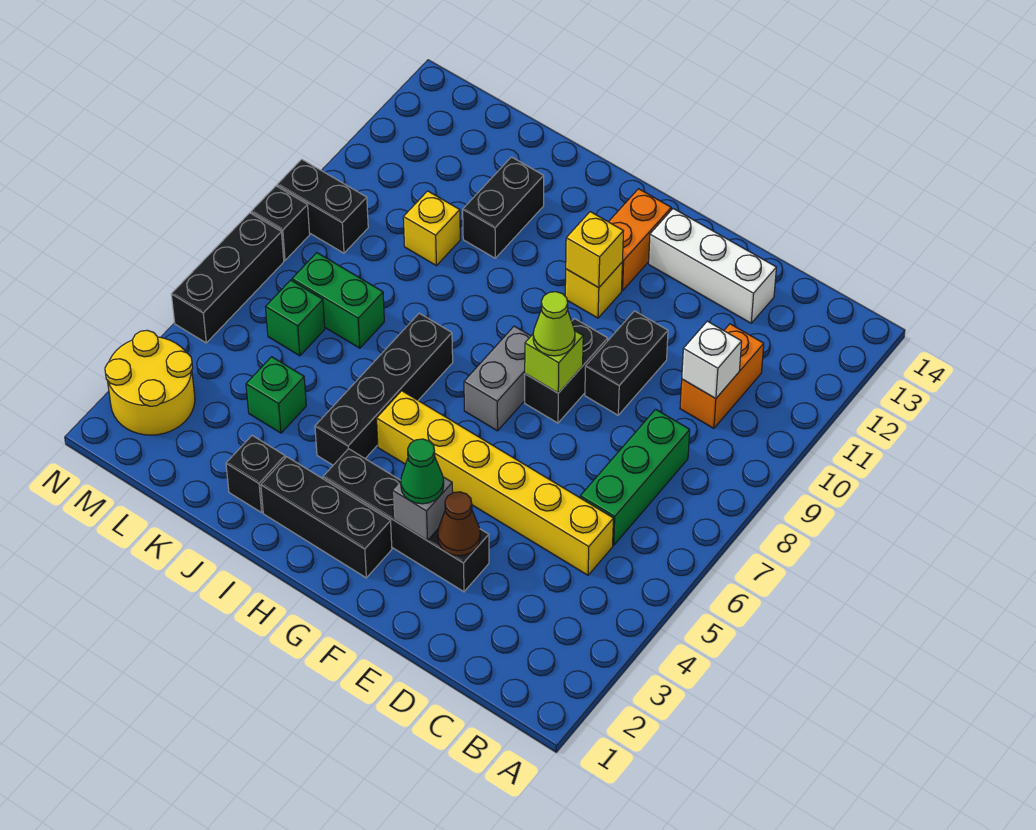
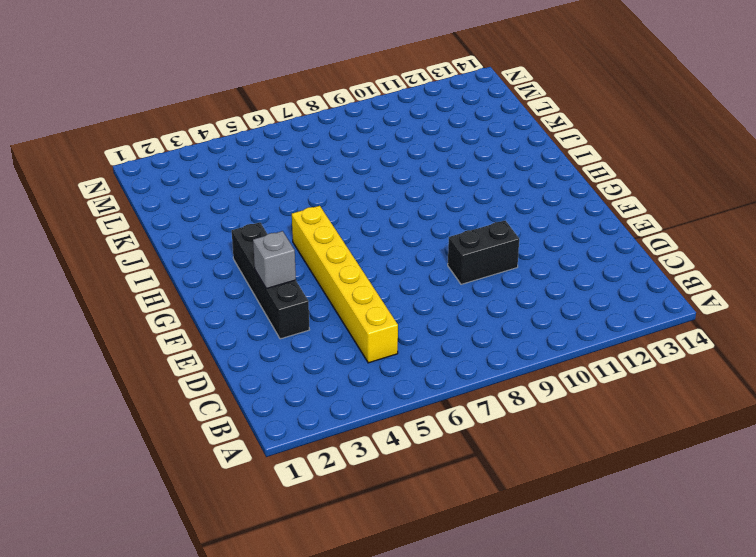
none -> green brick C6:C8 level 1
none -> orange brick C10:C11 level 1
none -> white brick D13:F13 level 1

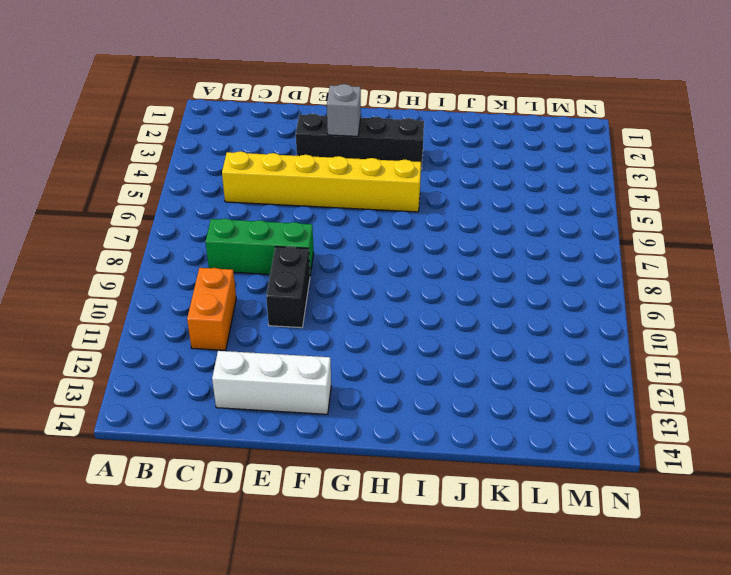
green brick C8:E8 level 1 -> green brick C6:C8 level 1
none -> black brick F8:F9 level 1
none -> black brick G2:I2 level 1
none -> grey brick G7:G8 level 1

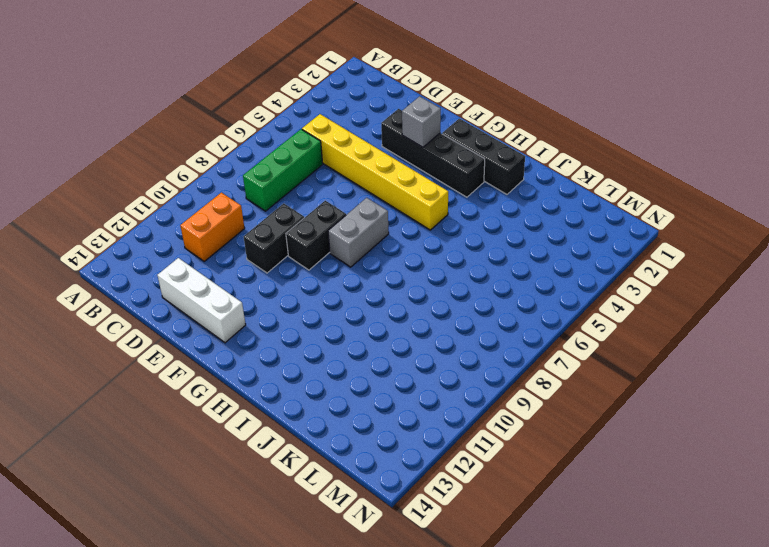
none -> yellow brick G11 level 1
none -> orange brick G12:G13 level 1
none -> black brick I4:I7 level 1

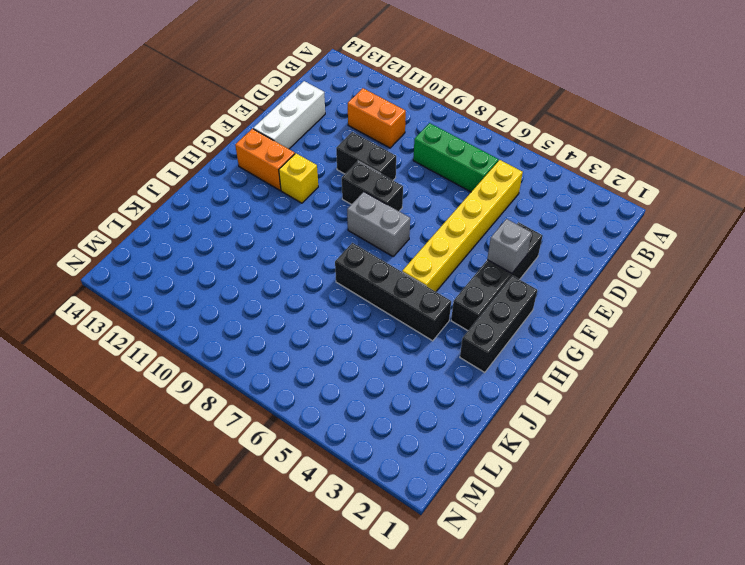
none -> black brick J2 level 1
none -> black brick J11:J12 level 1
none -> green brick K4 level 1

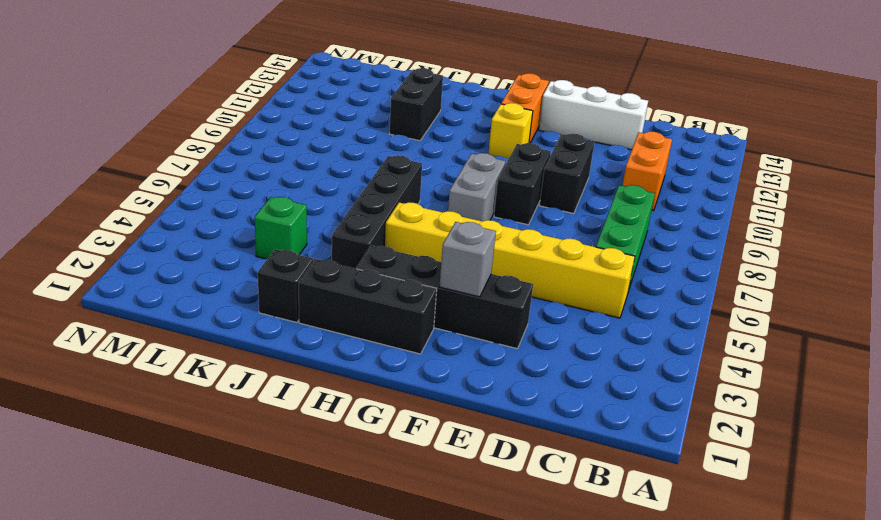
none -> green brick K7:L7 level 1
none -> yellow brick K10 level 1
none -> green brick L6 level 1

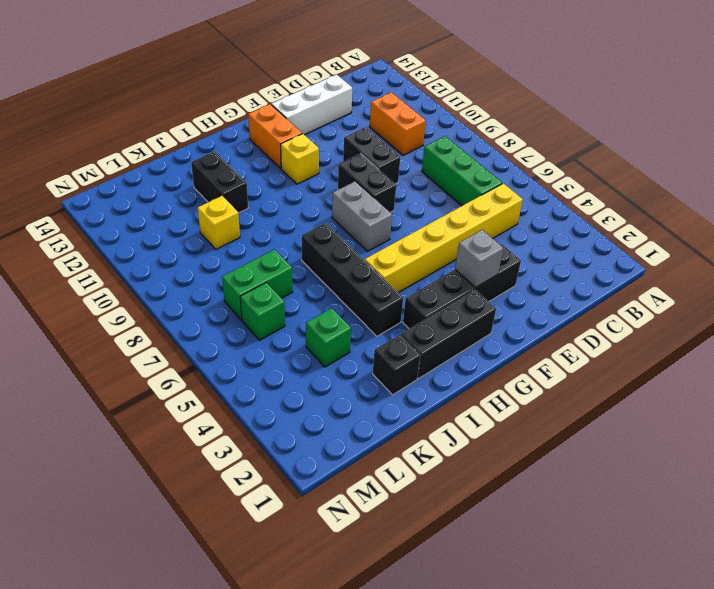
none -> yellow round brick M2:N3 level 1
none -> black brick M9:N9 level 1
none -> black brick N5:N7 level 1

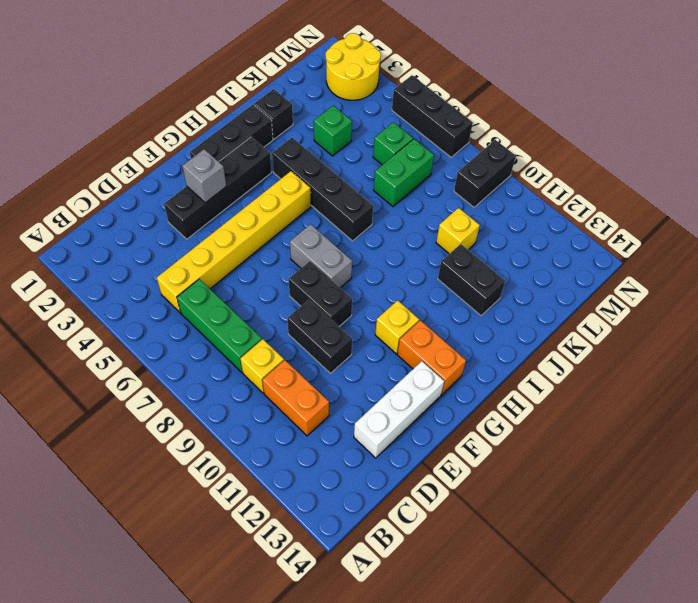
yellow brick C9 level 1 -> yellow brick G11 level 2
none -> black brick N8 level 1
none -> white brick C10 level 2
none -> brown cone E3 level 2

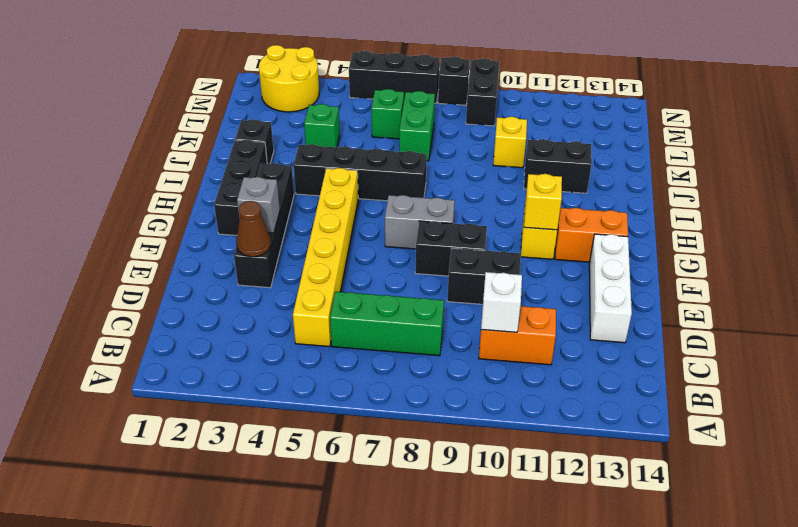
none -> lime brick F8 level 2
none -> green cone F3 level 3
none -> lime cone F8 level 3

